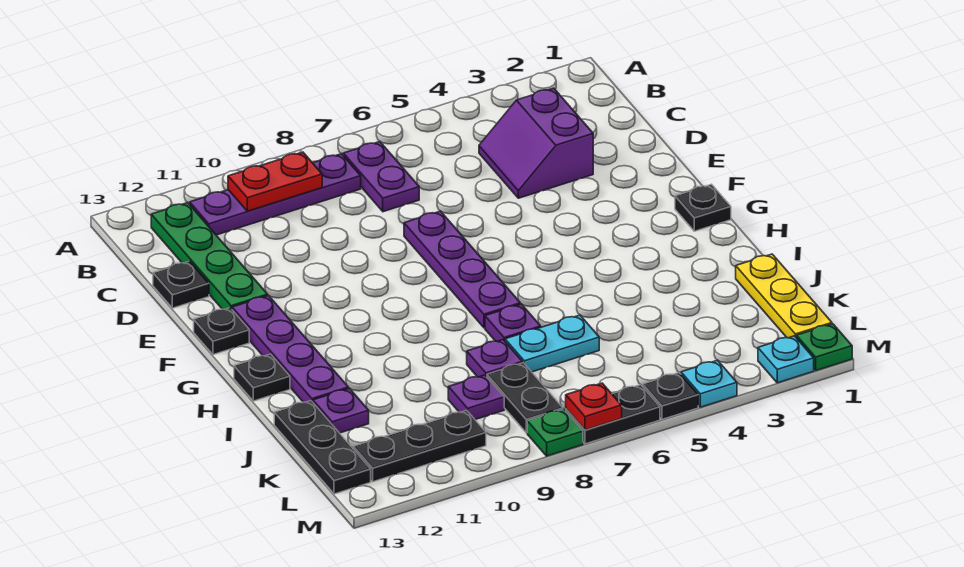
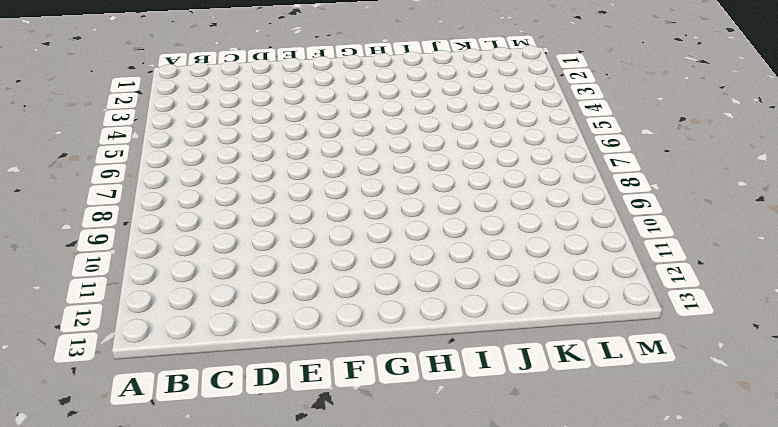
none -> purple plate B7:C7 level 1
none -> purple plate B8:B11 level 1
none -> green plate B12:E12 level 1

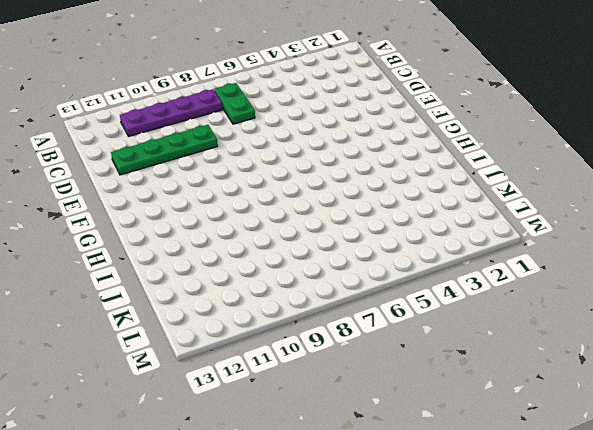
green plate B7:C7 level 1 -> purple plate B7:C7 level 1
green plate D9:D12 level 1 -> green plate B12:E12 level 1
none -> purple slope C3:D4 level 1 top 3
none -> black plate D13 level 1
none -> purple plate E7:H7 level 1

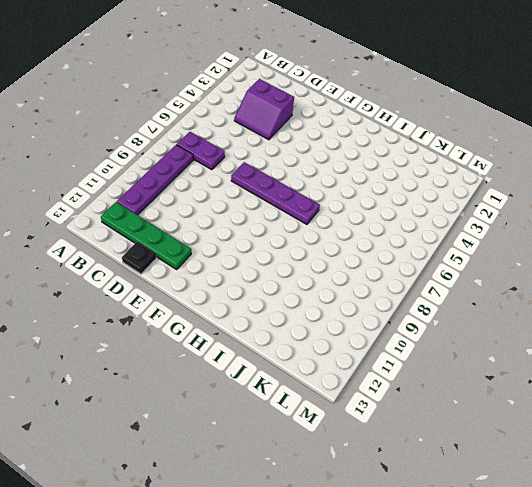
none -> purple plate F12:I12 level 1
none -> black plate F13 level 1
none -> black plate G1 level 1

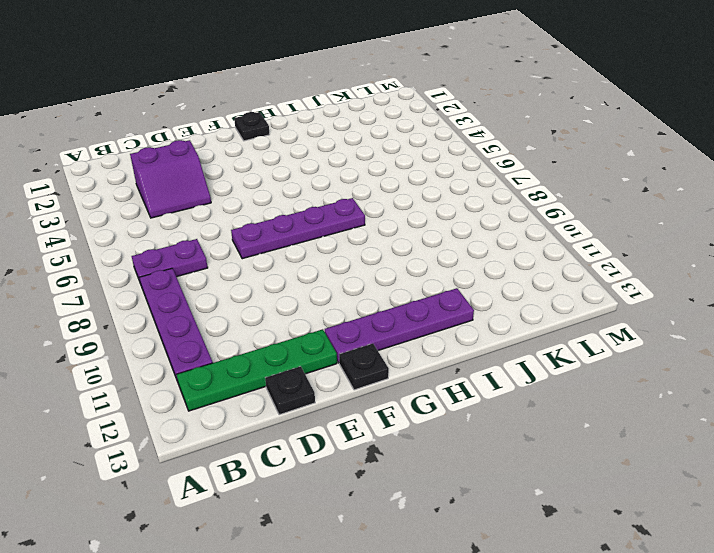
none -> black plate H13 level 1
none -> purple plate I7 level 1
none -> yellow plate J1:L1 level 1

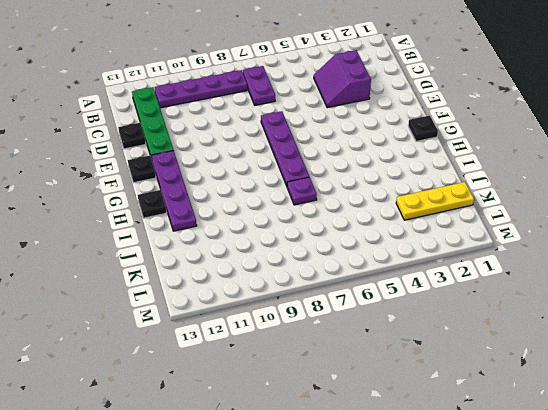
yellow plate K1:K3 level 1 -> yellow plate J1:L1 level 1
none -> cyan plate J6:J7 level 1
none -> purple plate J8 level 1
none -> purple plate J12 level 1

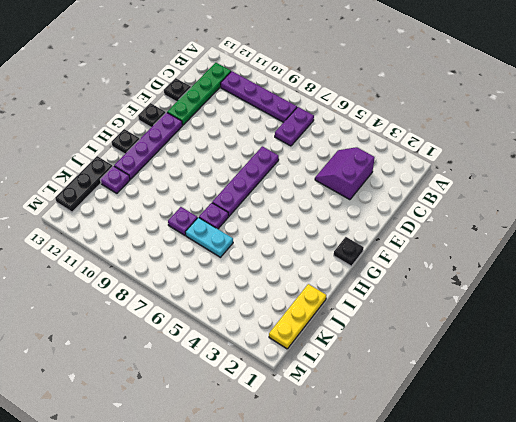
none -> black plate K8:L8 level 1
none -> purple plate K9 level 1
none -> black plate L10:L12 level 1

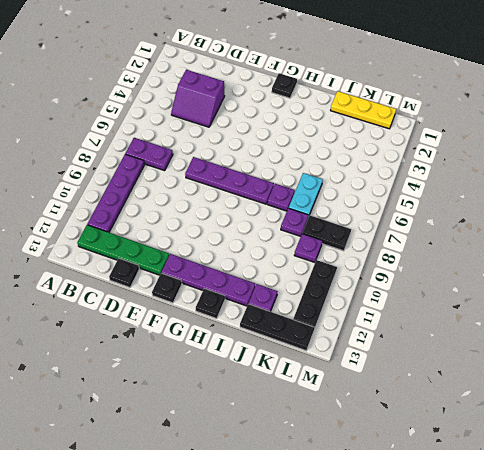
none -> green plate M1 level 1
none -> cyan plate M2 level 1
none -> cyan plate M4 level 1

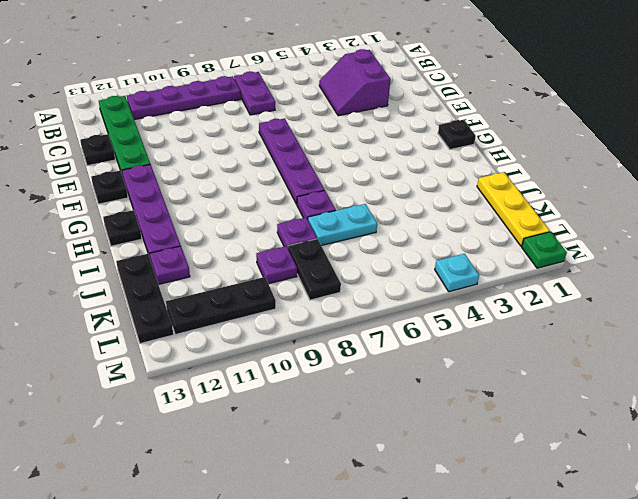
none -> cyan plate M2 level 1
none -> black plate M5 level 1
none -> black plate M6:M7 level 1

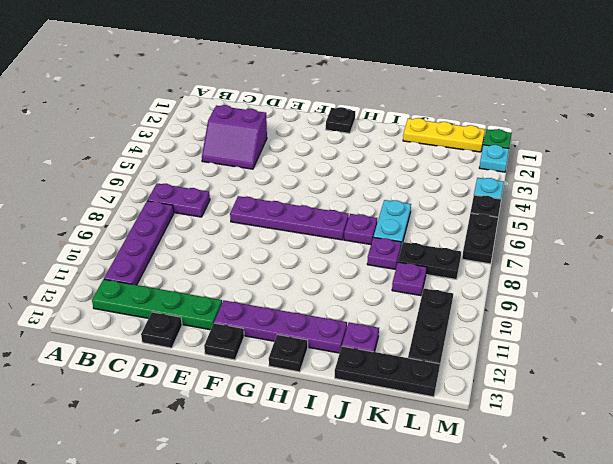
none -> green plate M8 level 1
none -> red plate B9:B10 level 2
none -> red plate M7 level 2

